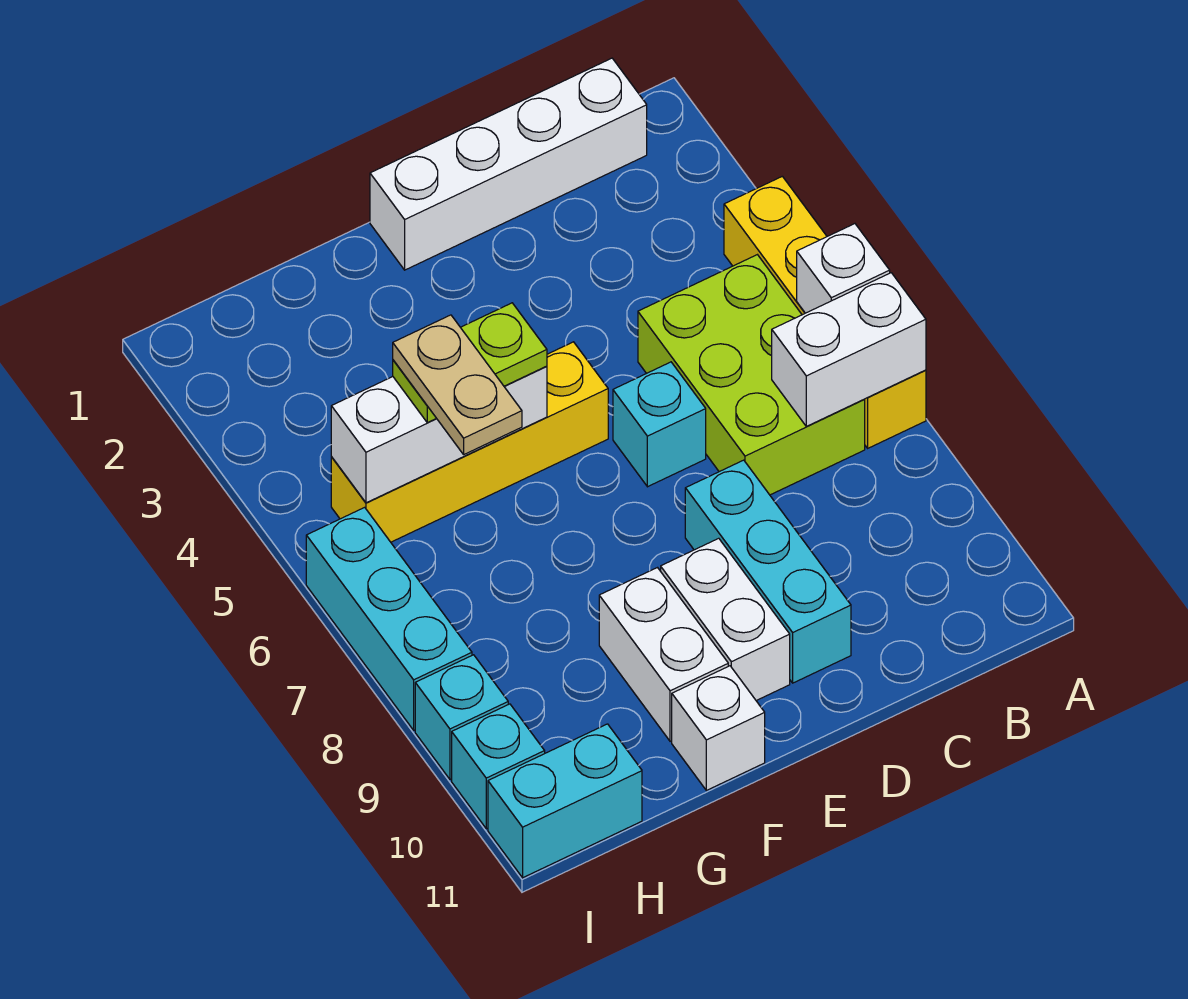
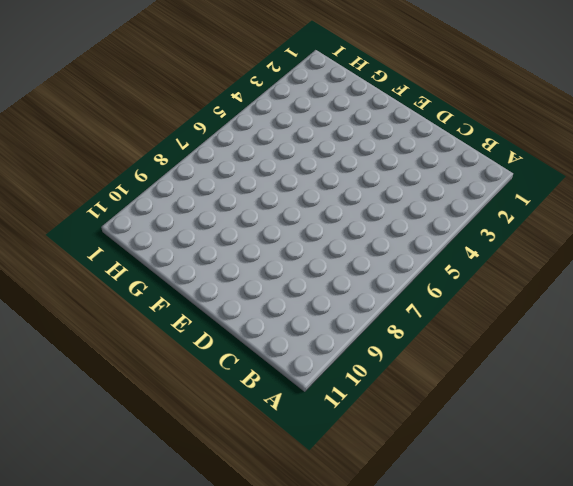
none -> yellow brick A4:A7 level 1
none -> white brick B1:E1 level 1
none -> lime brick B5:C7 level 1

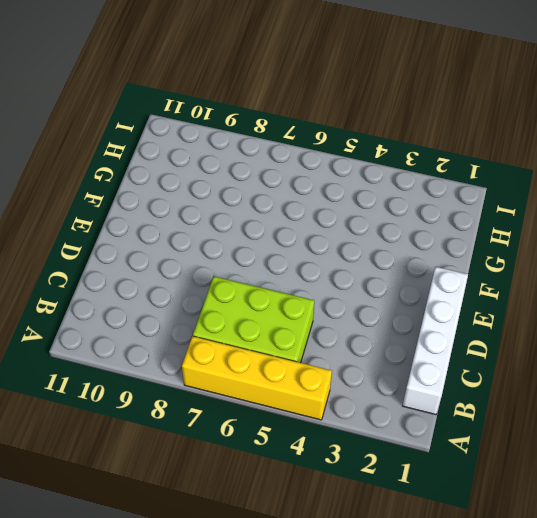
none -> cyan brick D6 level 1
none -> cyan brick D8:D10 level 1
none -> yellow brick E5:H5 level 1

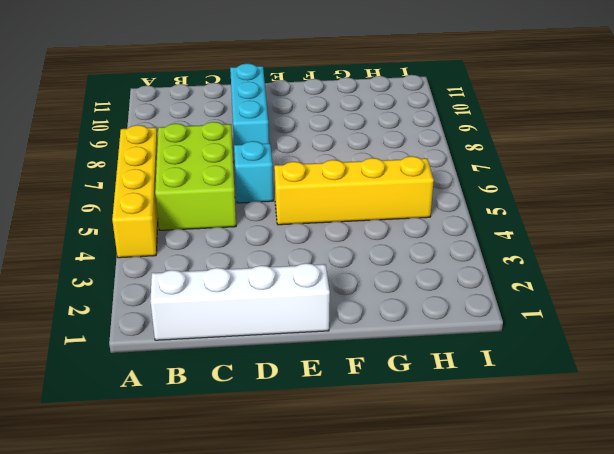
none -> white brick E9:E10 level 1
none -> white brick F9:F10 level 1
none -> white brick F11 level 1

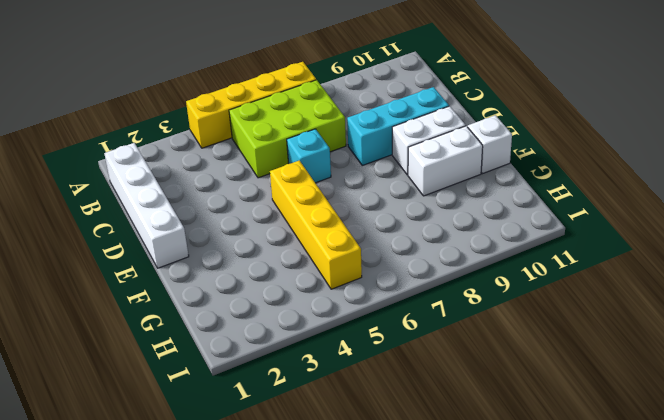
none -> cyan brick H11:I11 level 1
none -> cyan brick I6:I8 level 1
none -> cyan brick I9 level 1

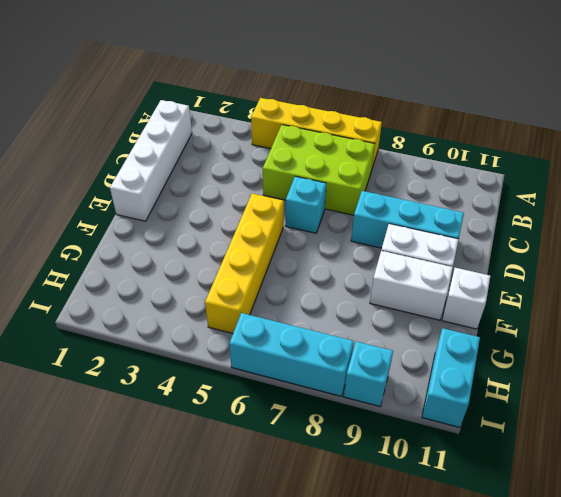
none -> cyan brick I10 level 1
none -> white brick A6 level 2
none -> white brick A7:B7 level 2

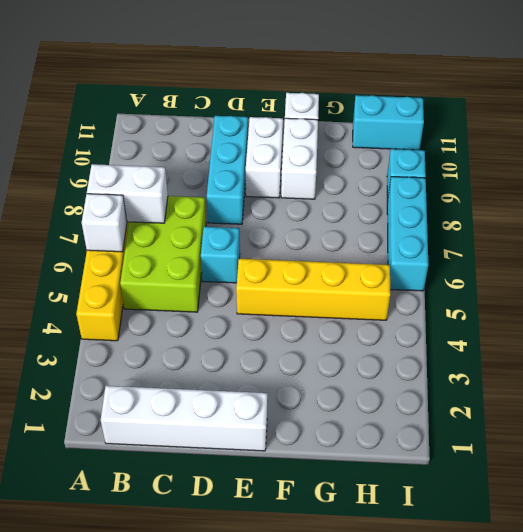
none -> cyan brick I10 level 1
none -> white brick F5:H5 level 2
none -> lime plate F5:G5 level 3

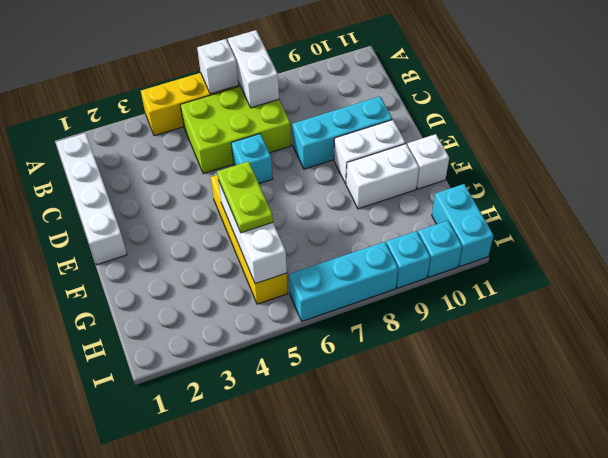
none -> tan plate G5:G6 level 4

